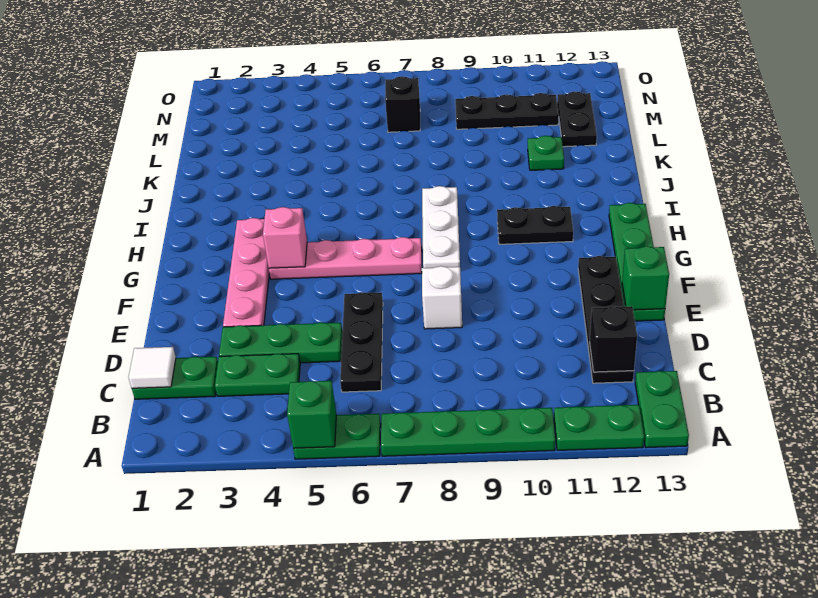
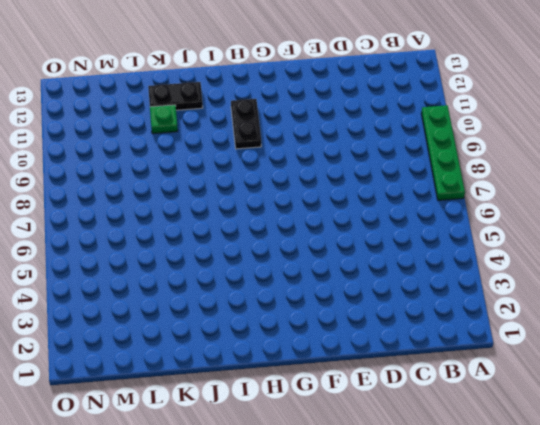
black plate J12:K12 level 1 -> black plate L12:M12 level 1
none -> green plate A5:A6 level 1
none -> green plate A11:A12 level 1
none -> green plate A13:B13 level 1

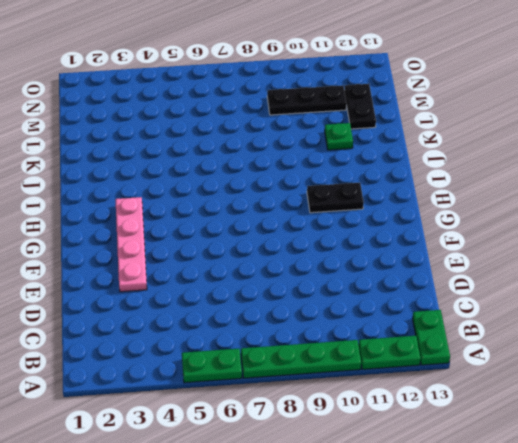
none -> green plate C1:C2 level 1
none -> green plate C3:C4 level 1
none -> black plate C6:E6 level 1

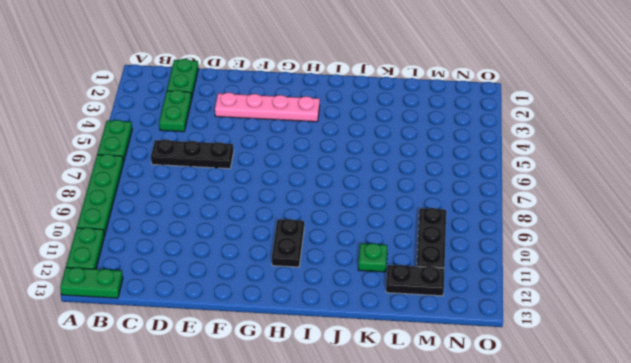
none -> black plate C12:F12 level 1
none -> green plate D3:D5 level 1
none -> white brick E8 level 1

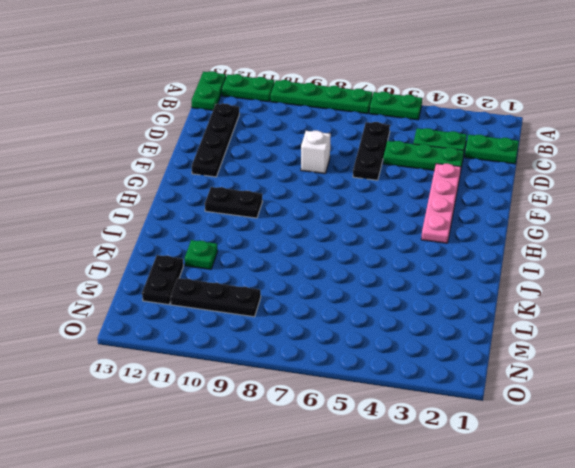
none -> green plate E13:H13 level 1
none -> pink plate G4:G7 level 1
none -> white plate G8:I8 level 1

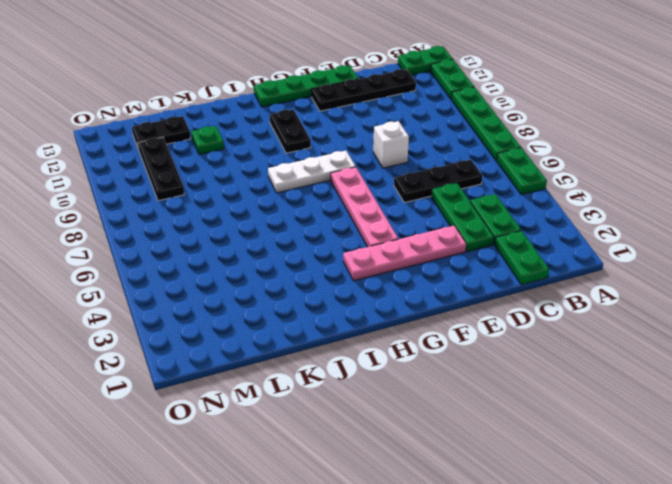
none -> black brick M7 level 1
none -> green brick A5 level 2
none -> white tile C1 level 2

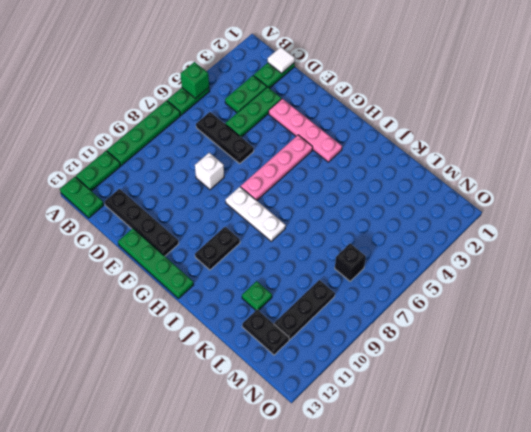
none -> black brick C12 level 2
none -> green brick E13 level 2
none -> pink brick G4 level 2

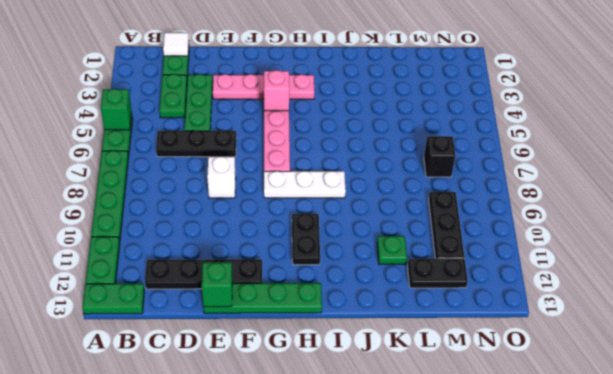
none -> black brick C12 level 2

